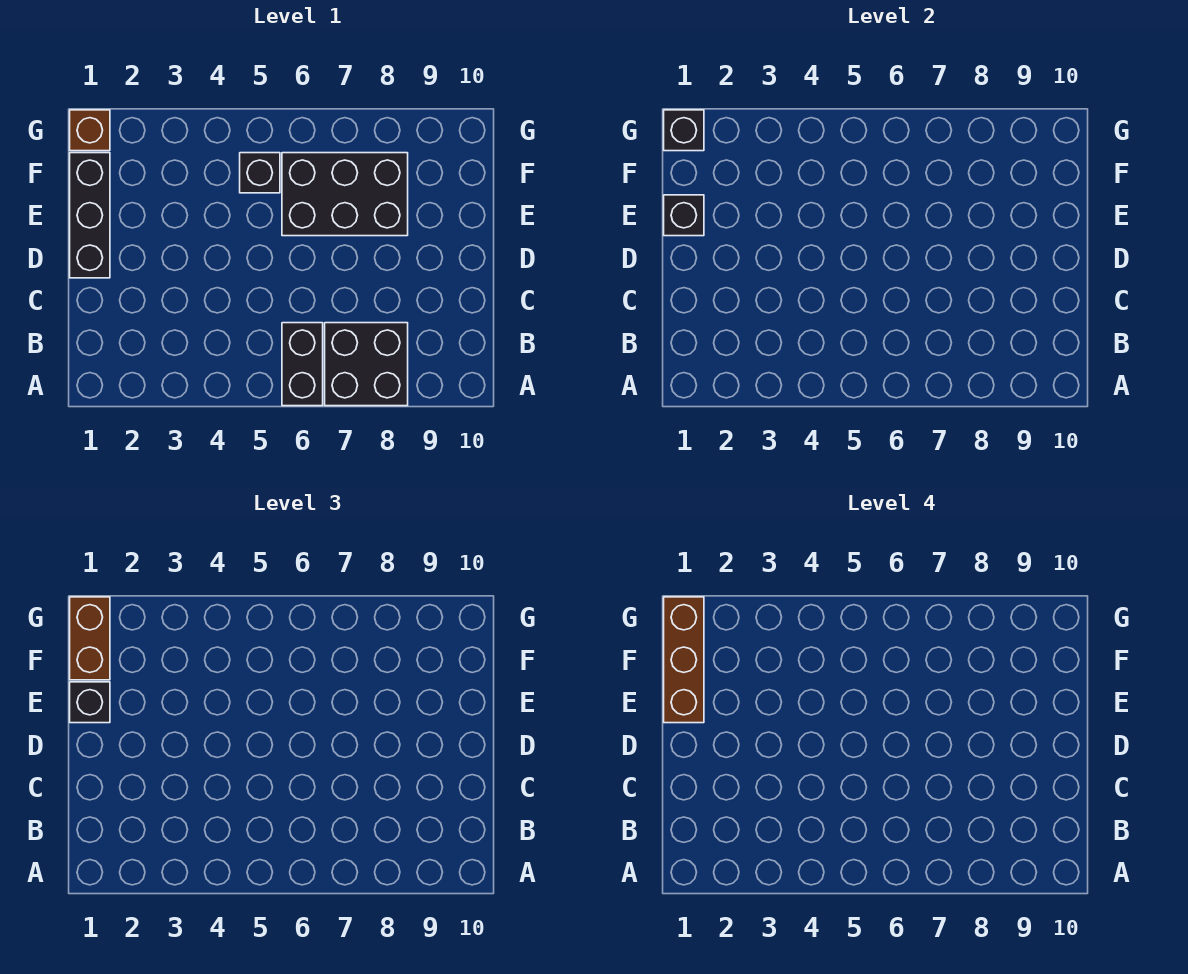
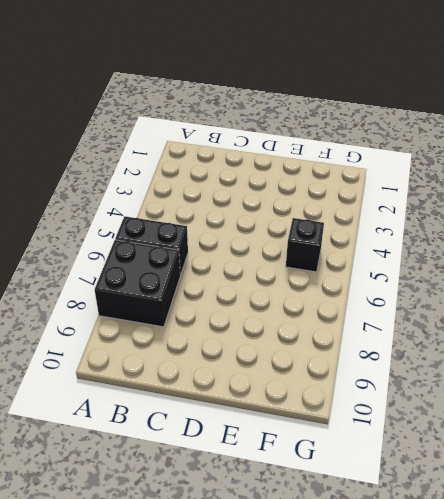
none -> black brick D1:F1 level 1
none -> black brick E6:F8 level 1

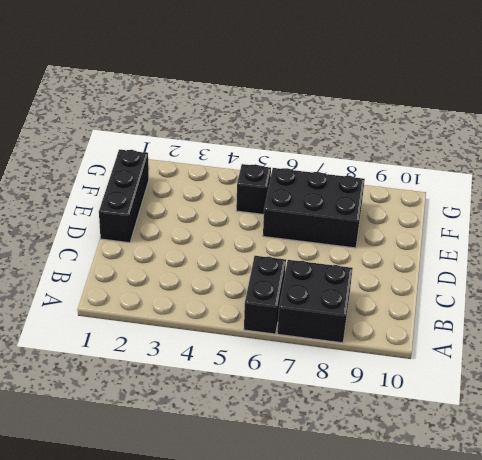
none -> brown brick G1 level 1
none -> black brick E1 level 2

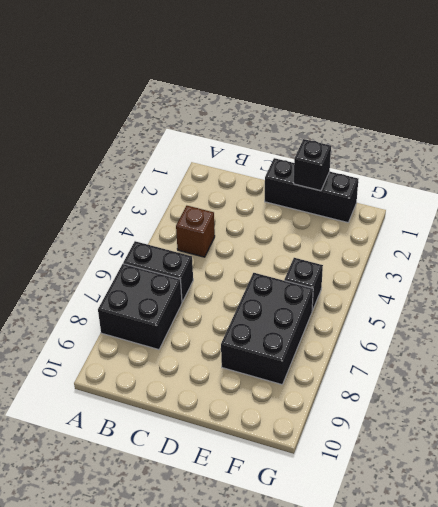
brown brick B4 level 1 -> brown brick G1 level 1
none -> black brick G1 level 2
none -> black brick E1 level 3

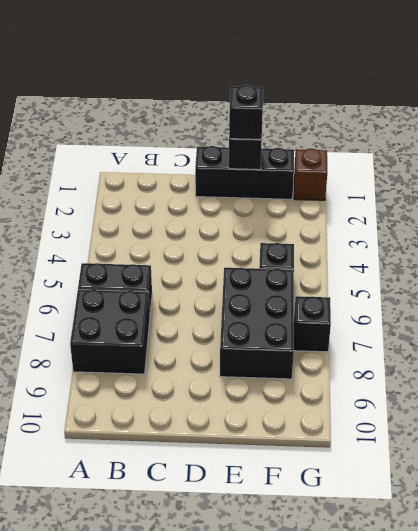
black brick G7 level 1 -> black brick G1 level 2
none -> brown brick F1:G1 level 3
none -> brown brick E1:G1 level 4

